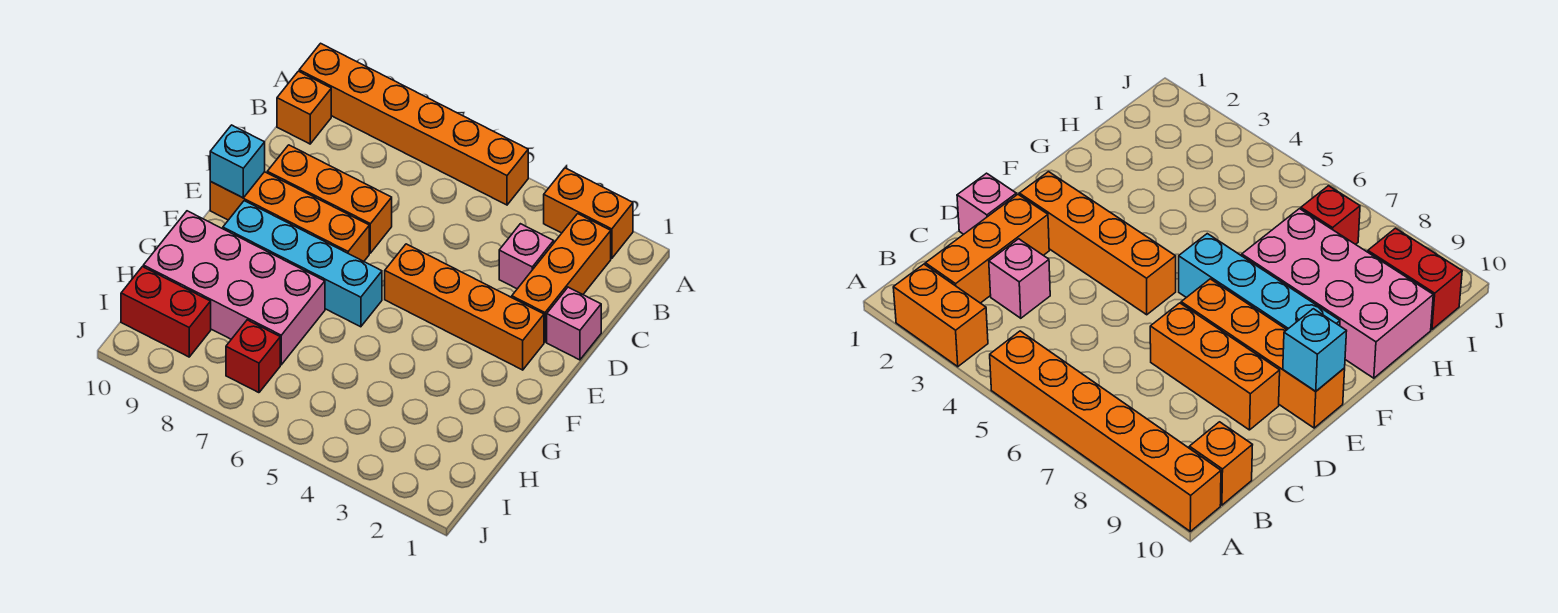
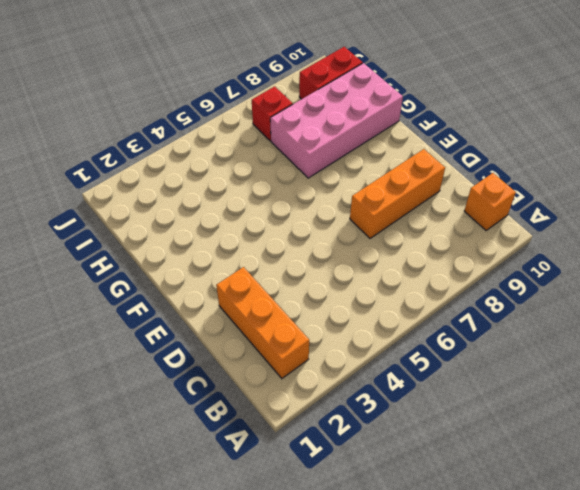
none -> orange brick A2:A3 level 1
none -> orange brick A5:A10 level 1
none -> pink brick C3 level 1

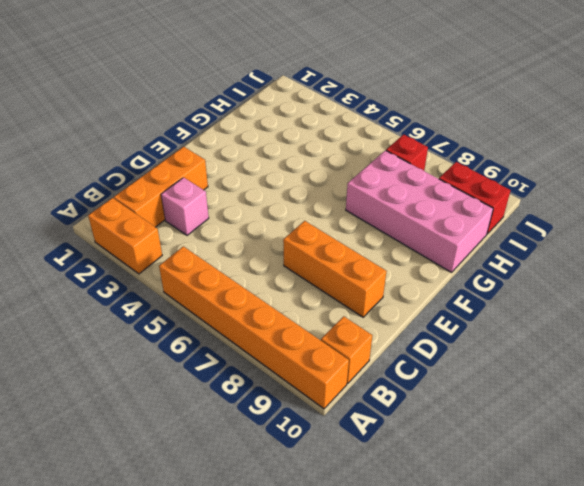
none -> pink brick D1 level 1
none -> orange brick E2:E5 level 1
none -> orange brick E7:E10 level 1

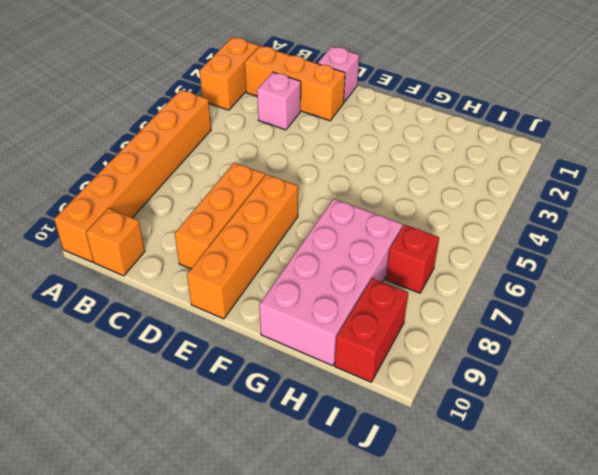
none -> orange brick E2:E5 level 1
none -> cyan brick F6:F9 level 1
none -> cyan brick E10 level 2

